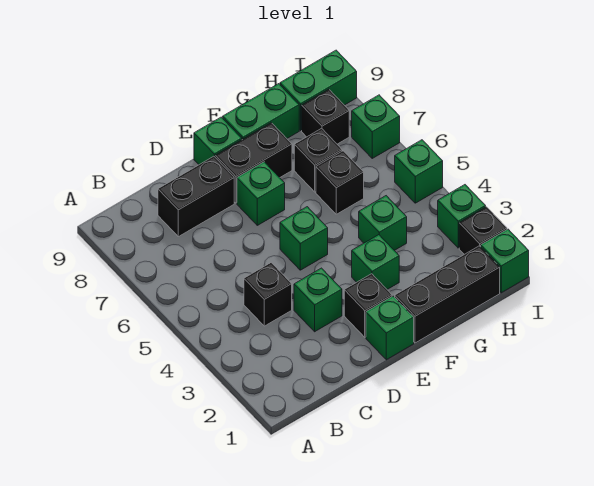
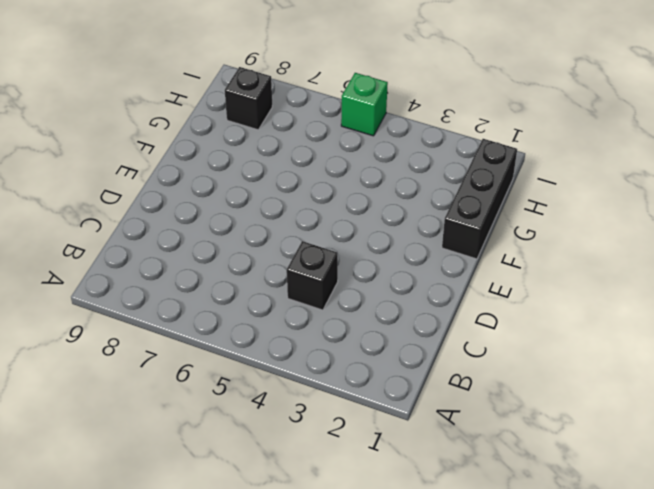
none -> black brick C8:D8 level 1
none -> green brick D3 level 1
none -> green brick E1 level 1

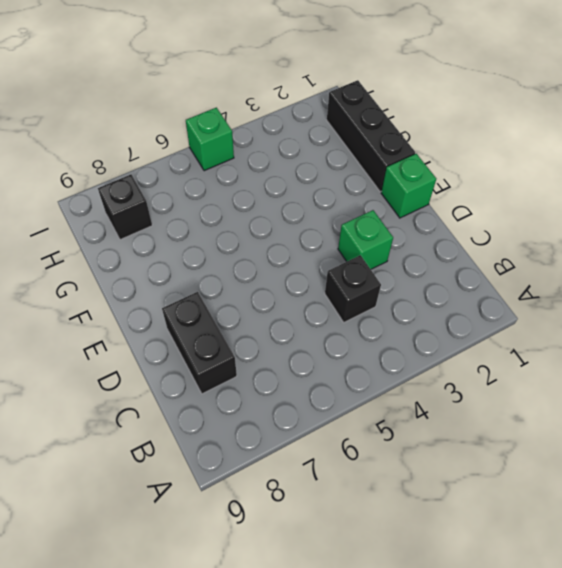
none -> black brick E2 level 1
none -> green brick E5 level 1
none -> green brick E7 level 1

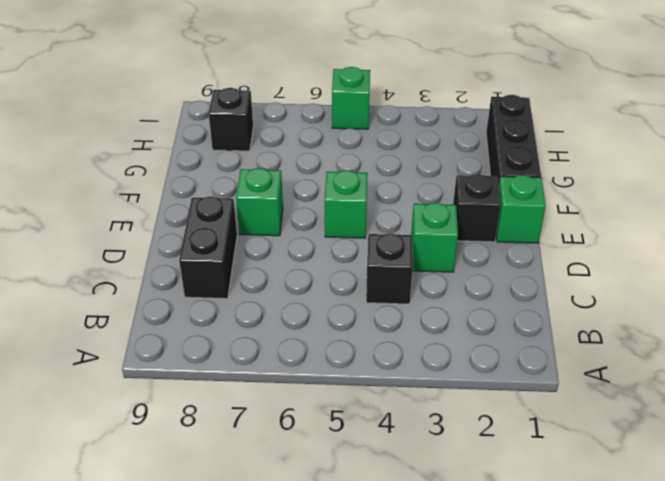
none -> black brick E8:F8 level 1
none -> green brick E9 level 1
none -> green brick F3 level 1

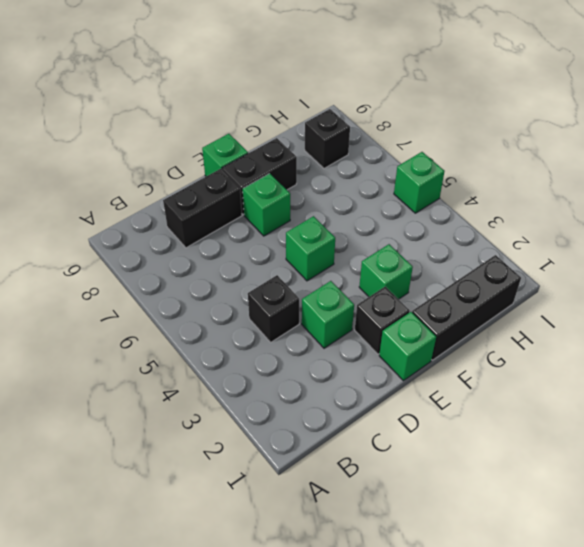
none -> green brick F9:G9 level 1
none -> green brick G4 level 1
none -> black brick G6 level 1

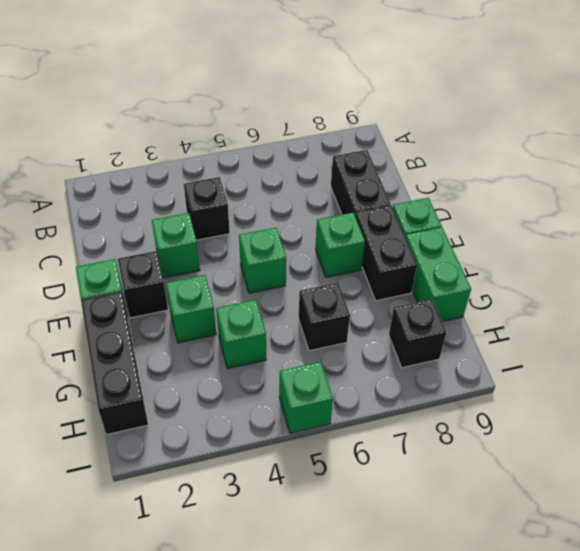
none -> black brick G7 level 1
none -> green brick H9:I9 level 1
none -> green brick I1 level 1

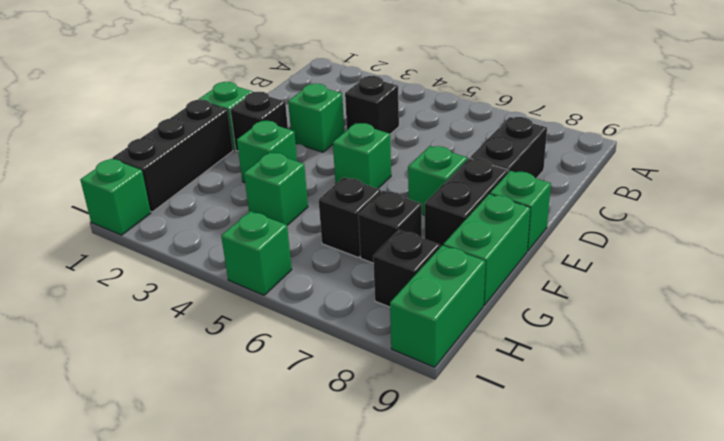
none -> black brick I2 level 1
none -> green brick I3 level 1
none -> green brick I7 level 1

